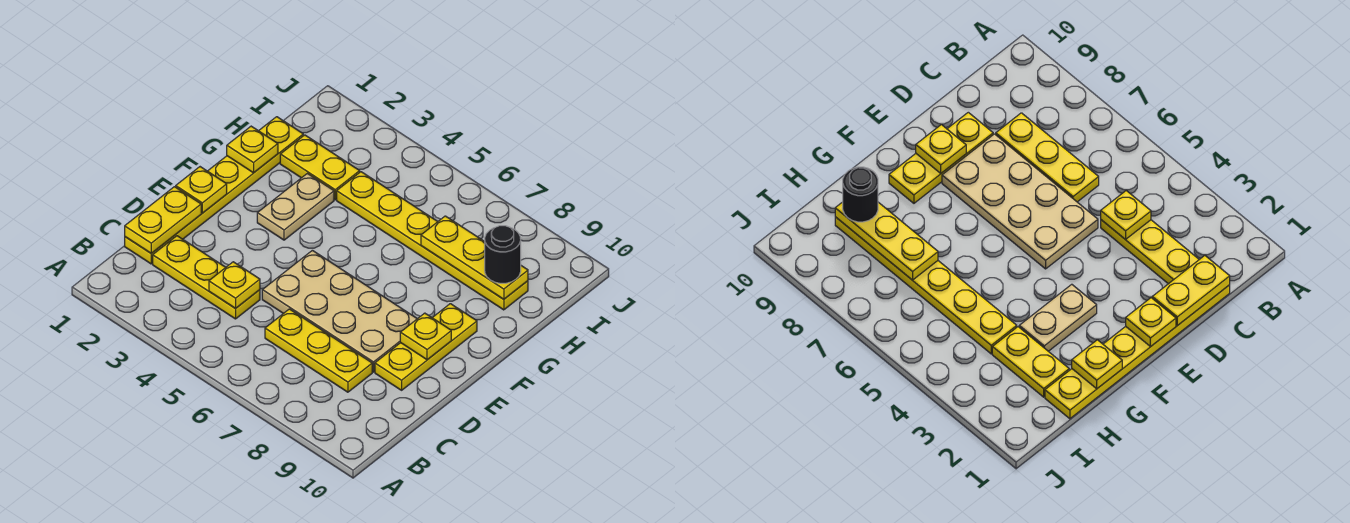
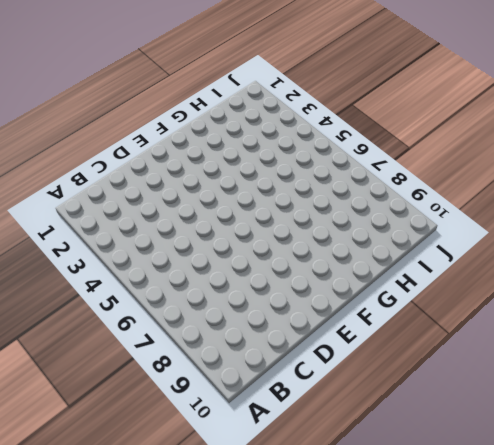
none -> yellow plate C1:H1 level 1
none -> yellow plate C2:C4 level 1
none -> yellow plate C6:C8 level 1

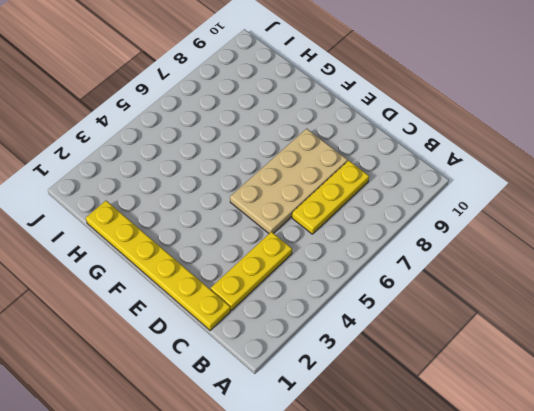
none -> yellow plate D9:F9 level 1
none -> tan plate F3:G3 level 1
none -> yellow plate H2:H3 level 1

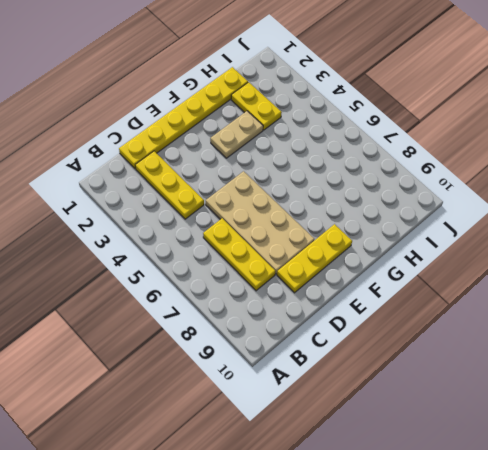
none -> yellow plate H4:H9 level 1
none -> yellow plate C1:D1 level 2
none -> yellow plate C4 level 2

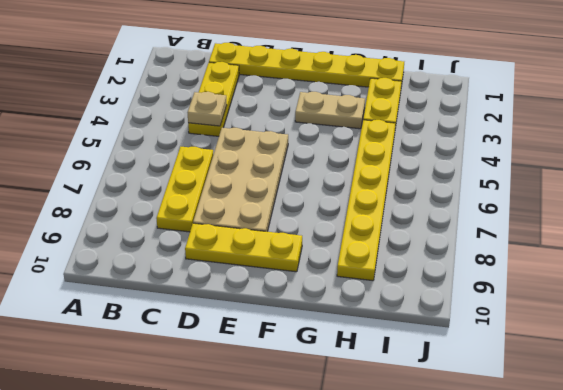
tan plate C4 level 2 -> yellow plate C4 level 2
none -> yellow plate C1:D1 level 2
none -> yellow plate E1 level 2
none -> yellow plate E9 level 2

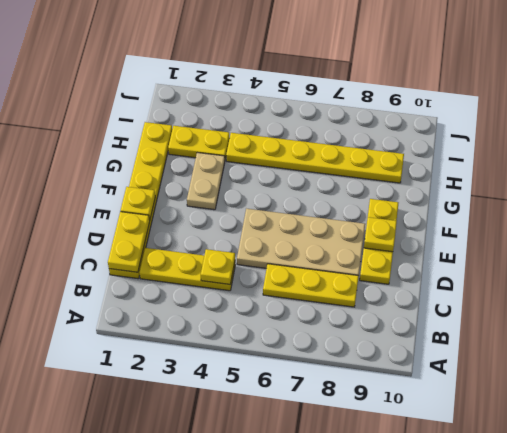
none -> yellow plate G1 level 2
none -> yellow plate H7:H9 level 2
none -> black round brick H9 level 3

